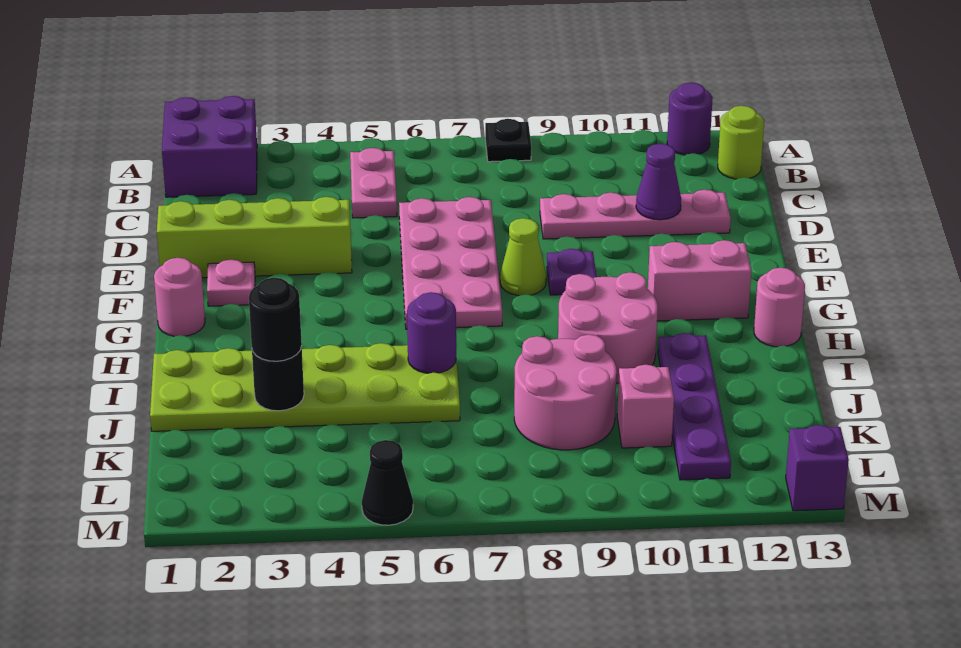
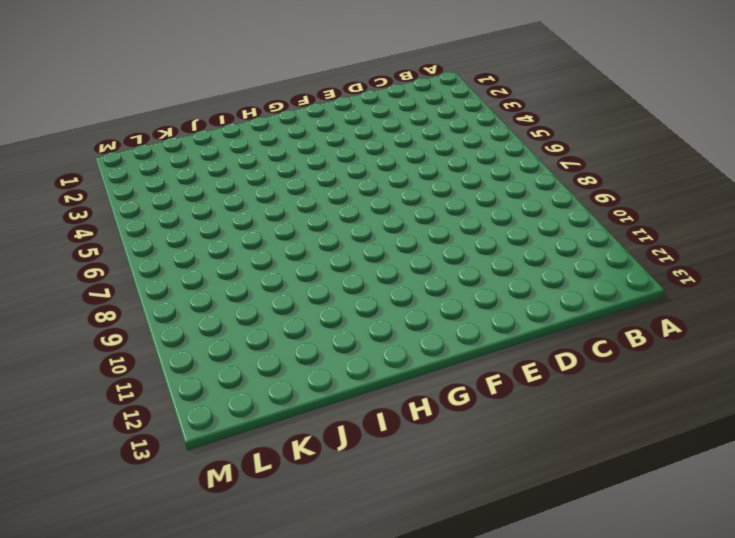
none -> purple brick A1:B2 level 1
none -> black plate A8 level 1
none -> purple round brick A12 level 1

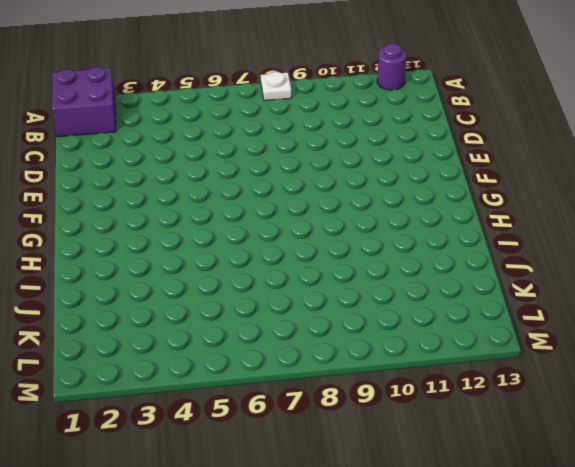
white plate A8 level 1 -> black plate A8 level 1
none -> pink plate B5:C5 level 1
none -> lime round brick B13 level 1
none -> pink plate D6:G7 level 1

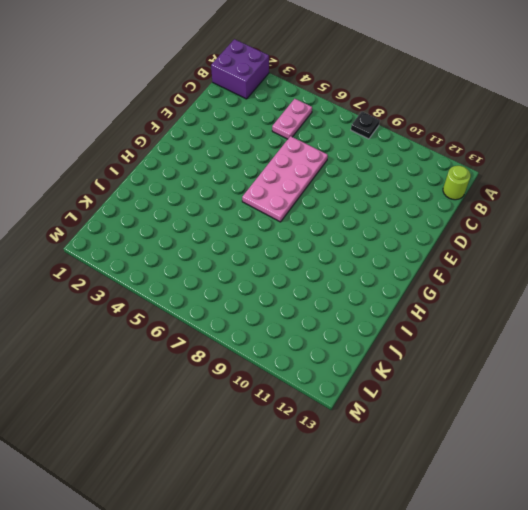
none -> purple round brick A12 level 1
none -> pink plate D9:D12 level 1
none -> lime brick E1:E4 level 1

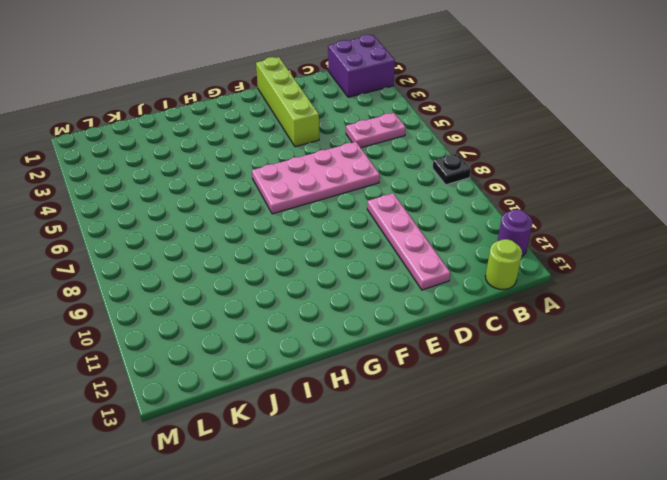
none -> pink plate F2 level 1
none -> lime cone F8 level 1
none -> purple plate F9 level 1

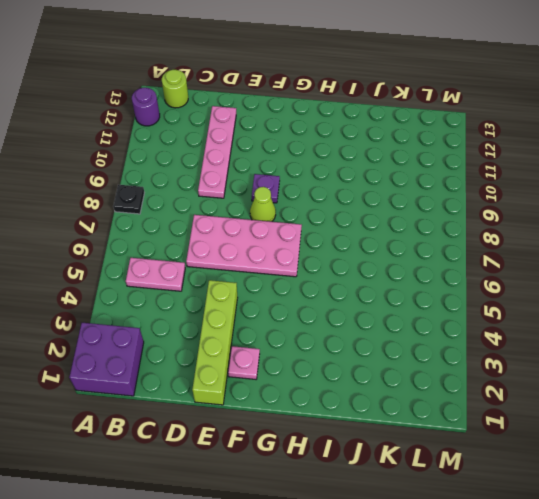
none -> pink round brick G1 level 1
none -> pink brick G11:G12 level 1
none -> pink round brick H9:I10 level 1

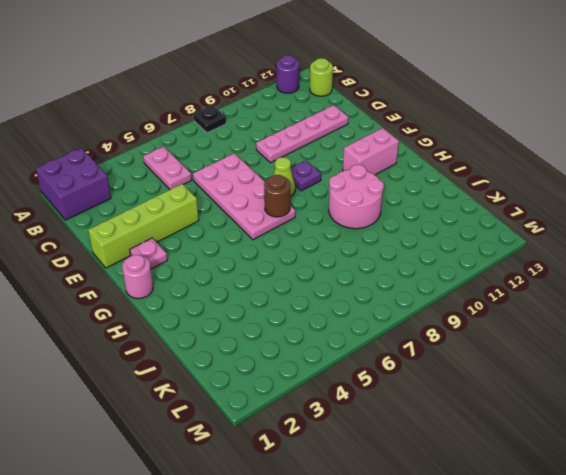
brown round brick G7 level 2 -> none
none -> pink round brick H13 level 1
none -> lime plate I1:J6 level 1
none -> purple plate I11:L11 level 1

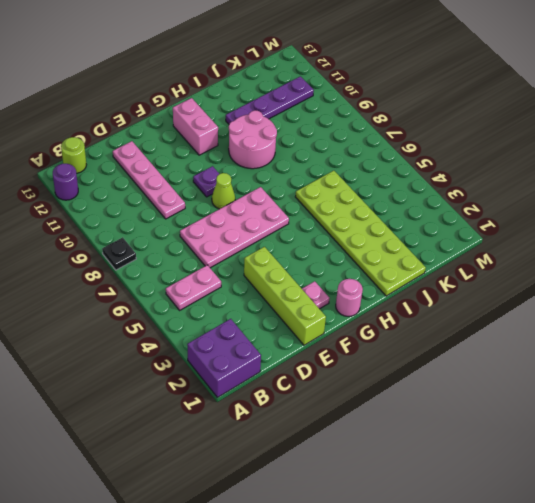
none -> pink round brick H13 level 1
none -> pink round brick J8:K9 level 1
none -> pink brick K10 level 1

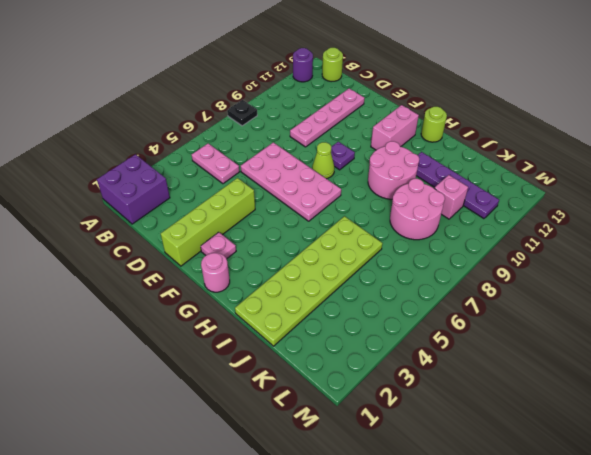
lime round brick H13 level 1 -> pink round brick H13 level 1
none -> black cone M5 level 1
none -> purple brick M13 level 1
none -> purple cone D11 level 2

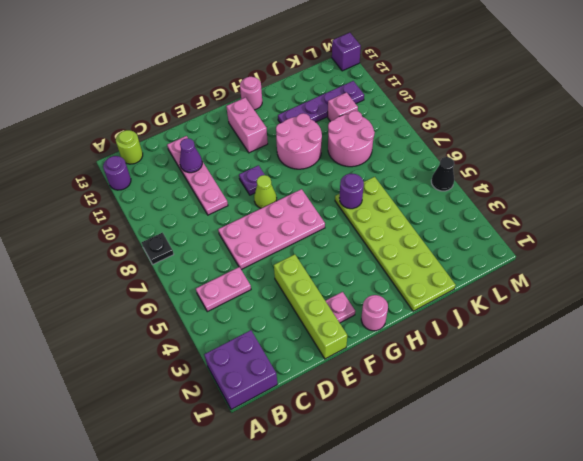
none -> black round brick J3 level 2
none -> black round brick J3 level 3

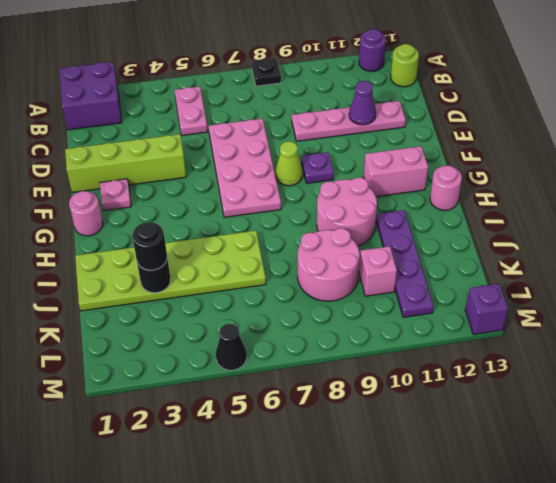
none -> purple round brick I6 level 2

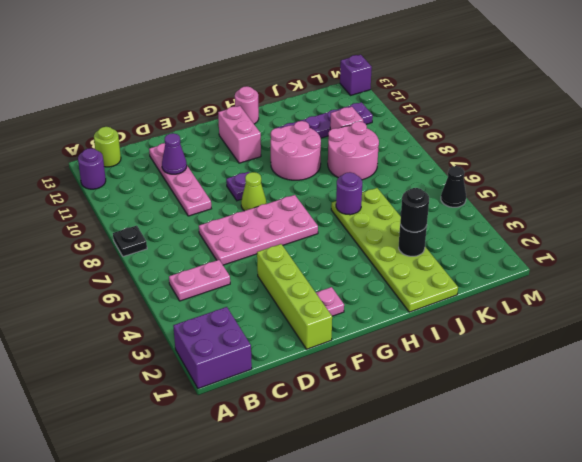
none -> pink round brick G1 level 1

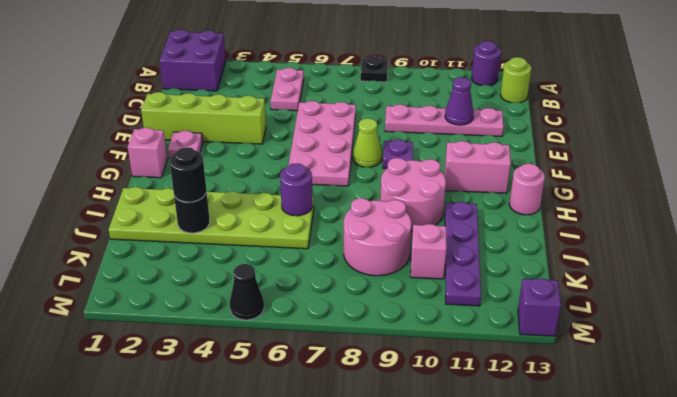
pink brick G1 level 1 -> pink round brick G1 level 1

